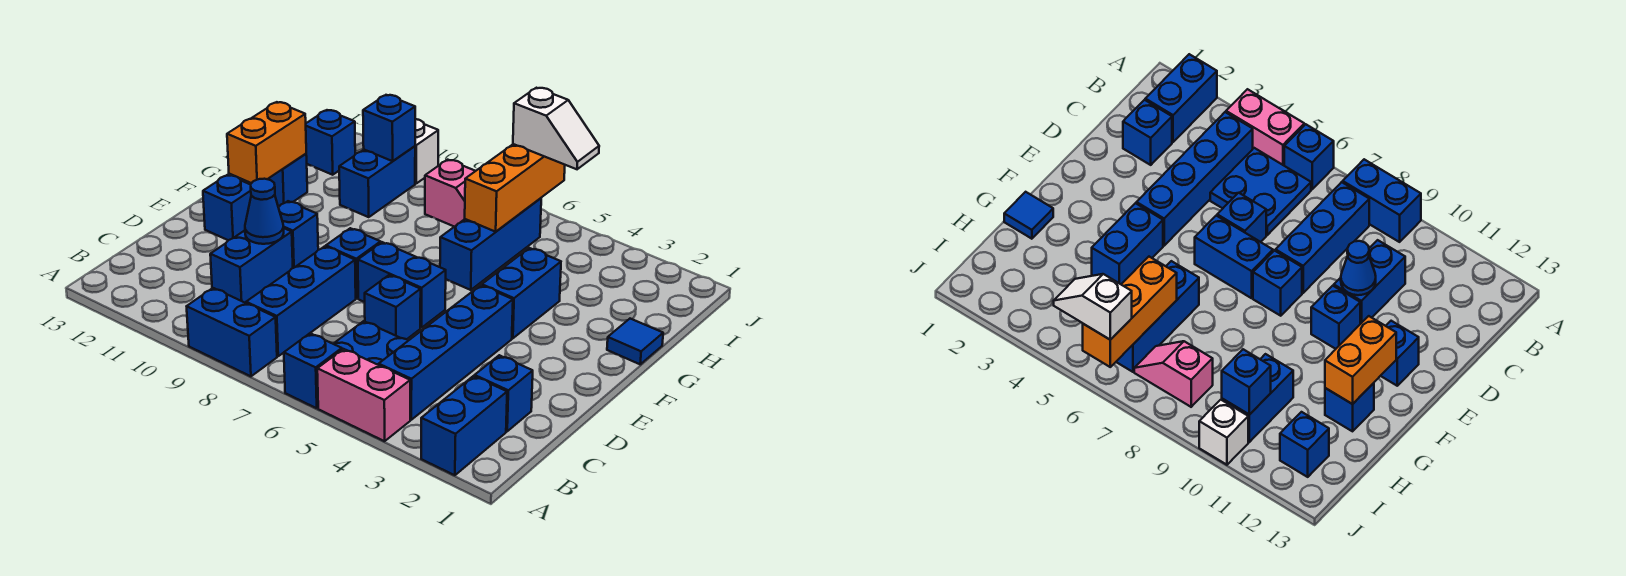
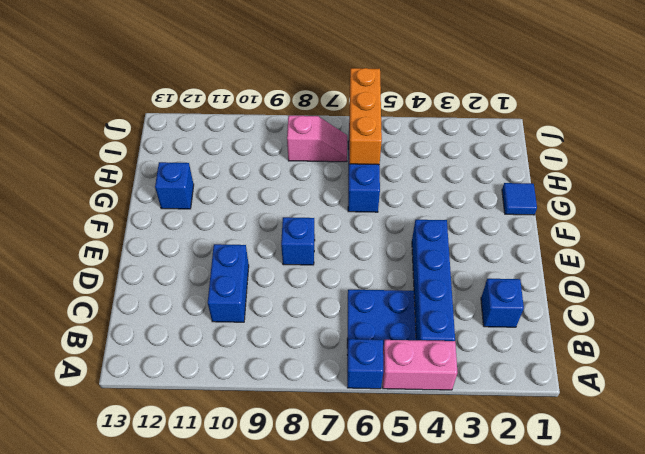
none -> blue brick A2:B2 level 1
none -> blue brick A8:A9 level 1
none -> blue brick B8:D8 level 1

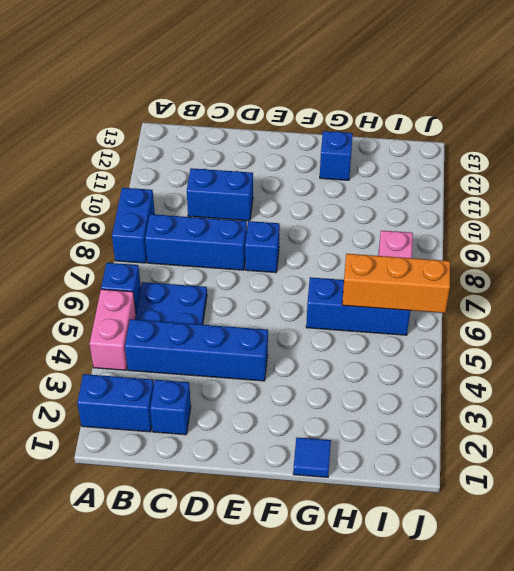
none -> blue brick D6 level 1
none -> blue brick E6:E7 level 1
none -> blue brick E10 level 1

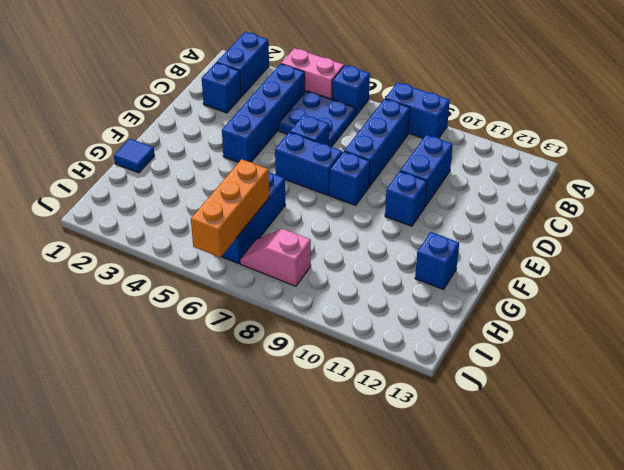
none -> blue brick E12 level 1
none -> blue brick F4:G4 level 1
none -> blue brick H10:I10 level 1

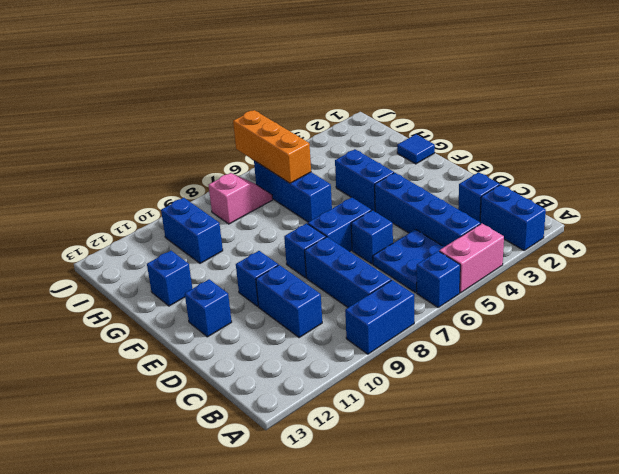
none -> blue brick I12 level 1
none -> white brick J10 level 1
none -> blue cone D10 level 2

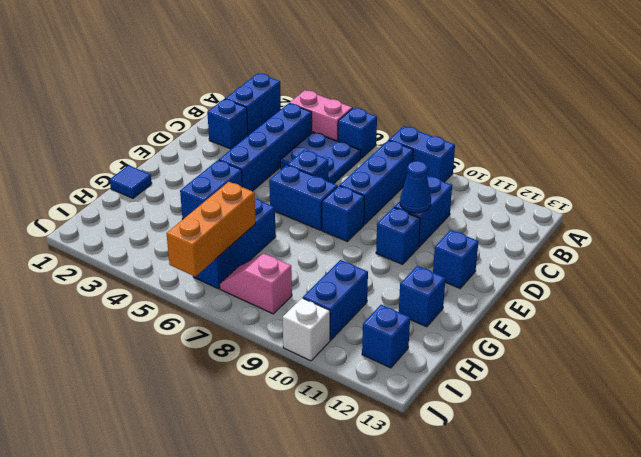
none -> orange brick F12:G12 level 2
none -> blue brick I10 level 2
none -> white slope J5:J6 level 3 top 6

